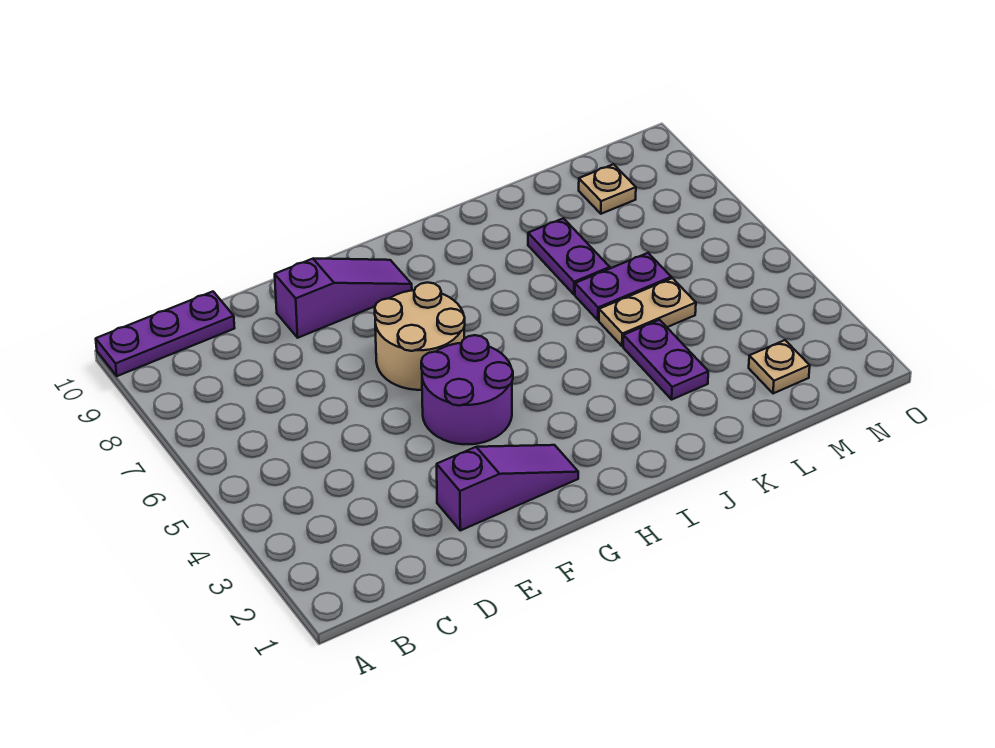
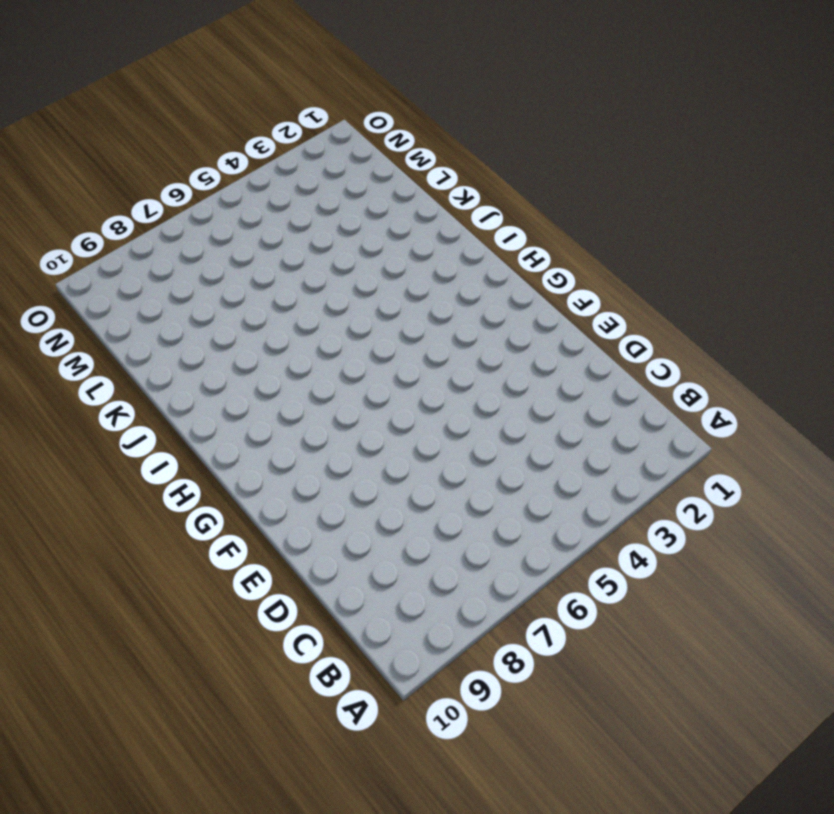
none -> purple plate A10:C10 level 1
none -> purple slope E2:G2 level 1 top E

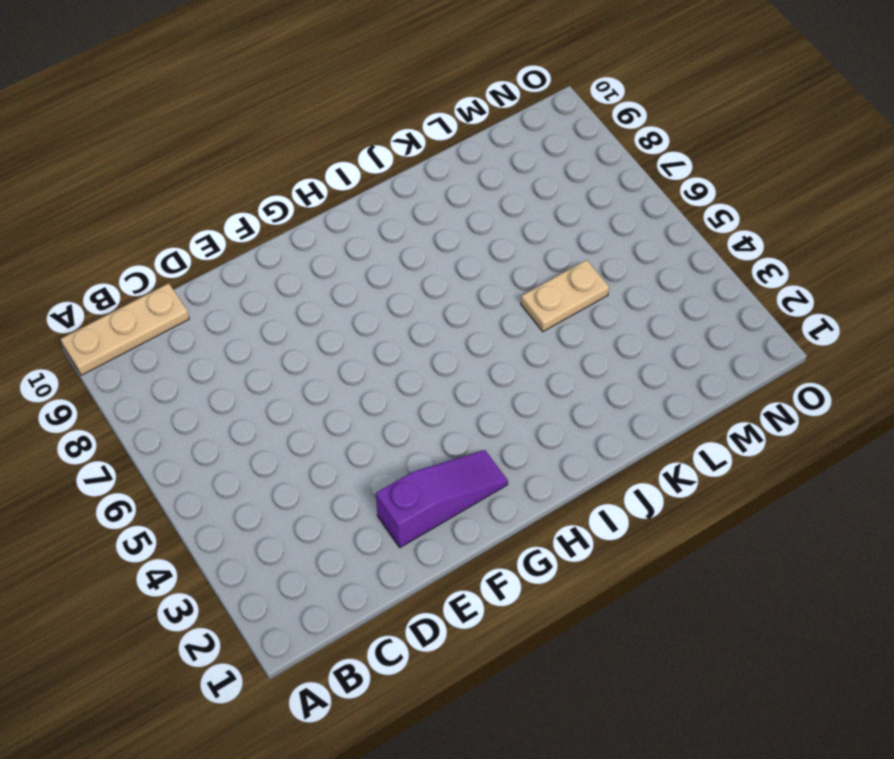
tan plate A10:C10 level 1 -> purple plate A10:C10 level 1
none -> purple slope E9:G9 level 1 top E
none -> purple round brick F4:G5 level 1

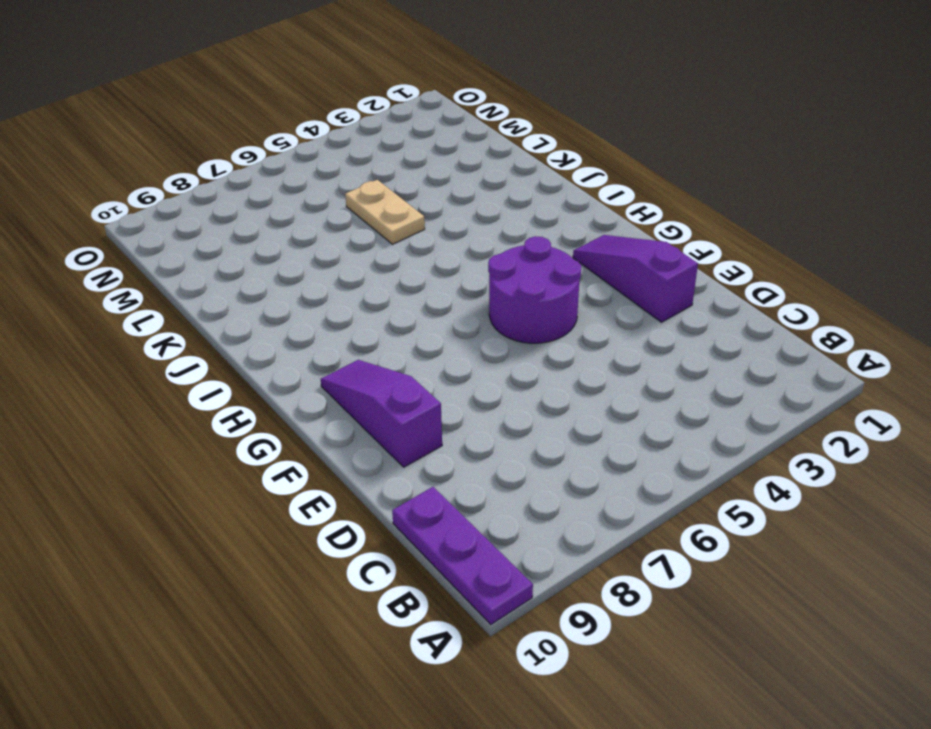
none -> tan round brick F6:G7 level 1
none -> purple plate K3:K4 level 1

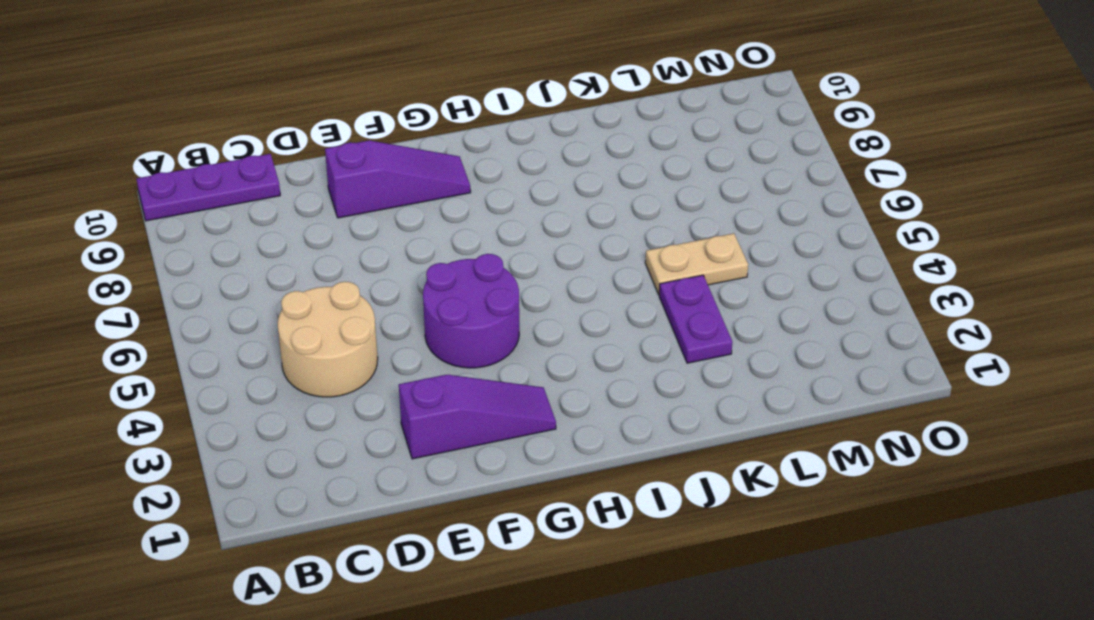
tan round brick C4:D5 level 1 -> tan round brick F6:G7 level 1
none -> purple plate K6:L6 level 1
none -> purple plate K7:K8 level 1

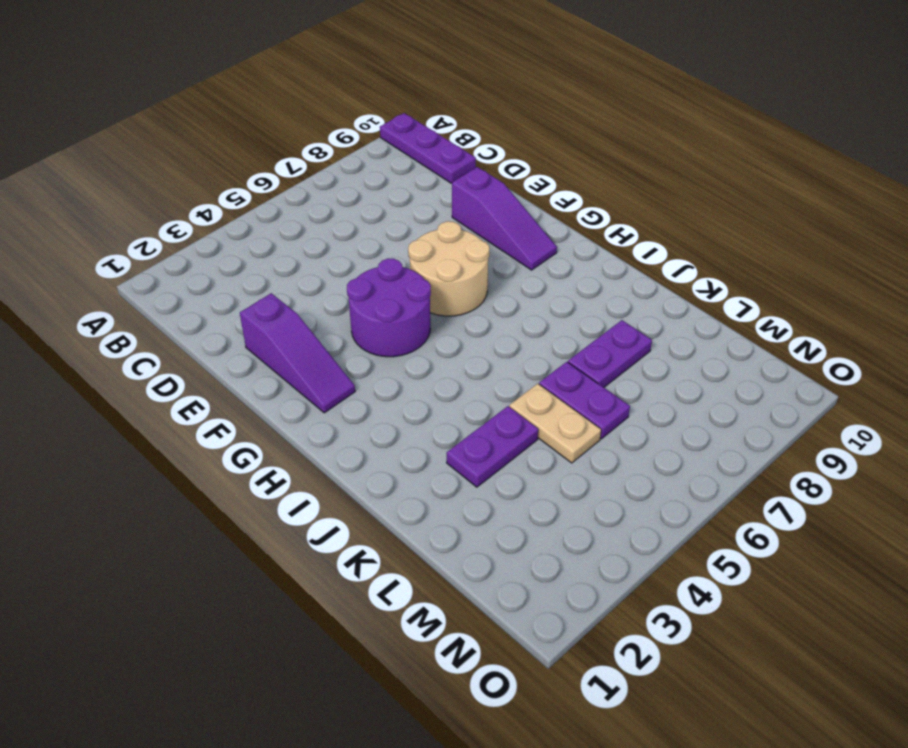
none -> tan plate M2 level 1
none -> tan plate M9 level 1

